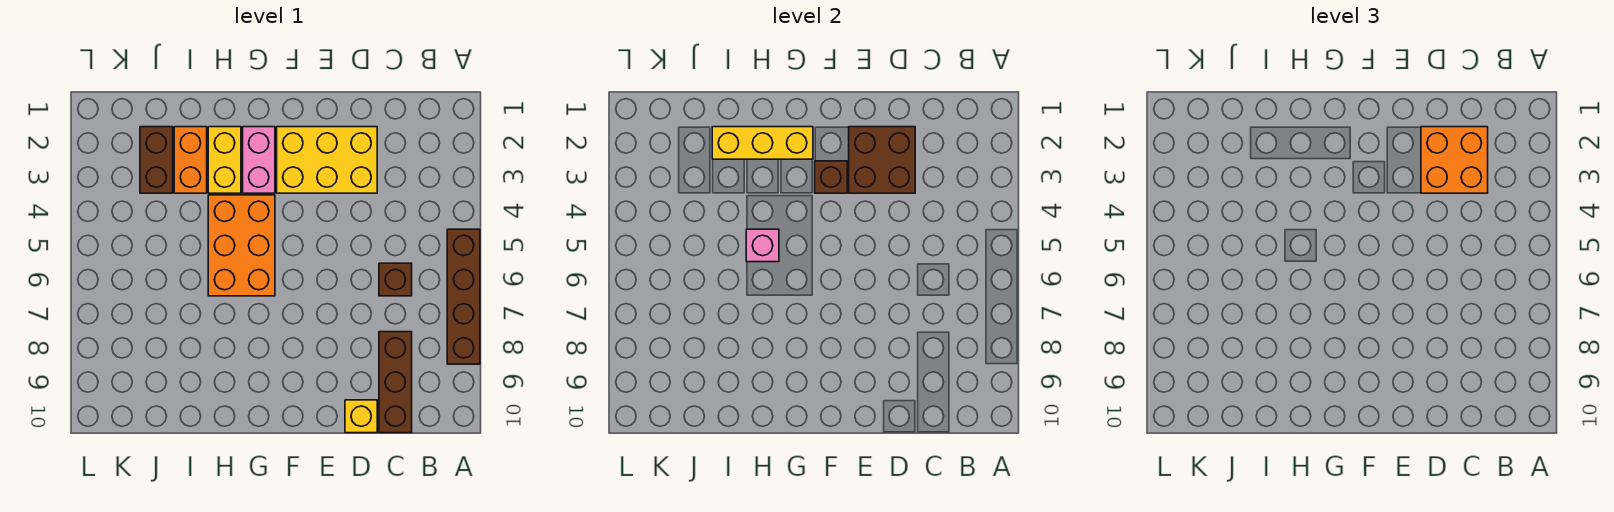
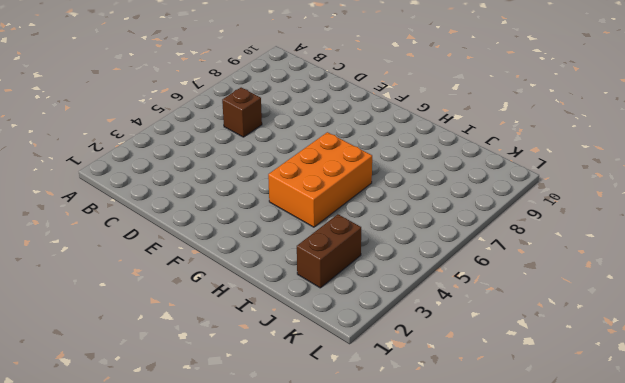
none -> brown brick A5:A8 level 1
none -> brown brick C8:C10 level 1
none -> yellow brick D2:F3 level 1

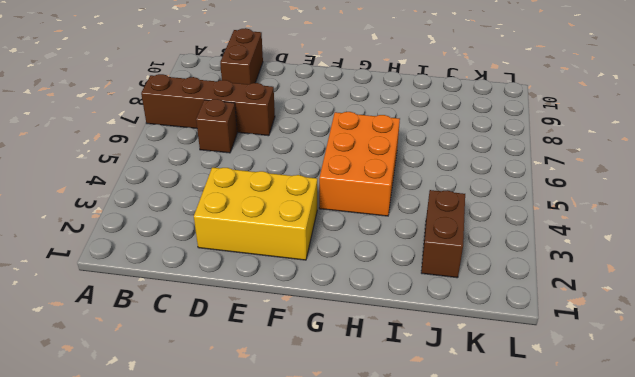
brown brick A7:D7 level 1 -> brown brick A5:A8 level 1
brown brick C9:C10 level 1 -> brown brick C8:C10 level 1
none -> yellow brick D10 level 1
none -> pink brick G2:G3 level 1
none -> yellow brick H2:H3 level 1

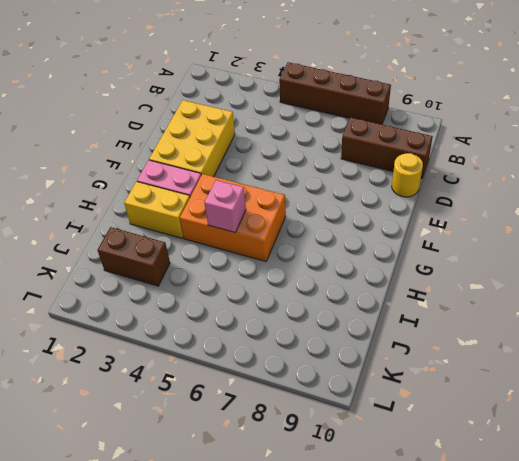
yellow round brick D10 level 1 -> yellow brick D10 level 1
none -> brown brick C6 level 1
none -> orange brick I2:I3 level 1
none -> brown brick D2:E3 level 2

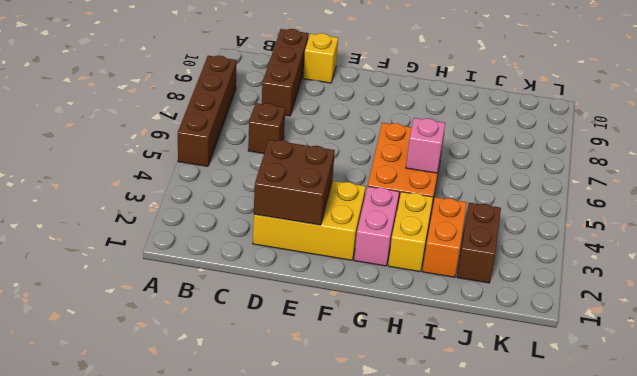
none -> brown brick F3 level 2
none -> yellow brick G2:I2 level 2
none -> orange brick C2:D3 level 3

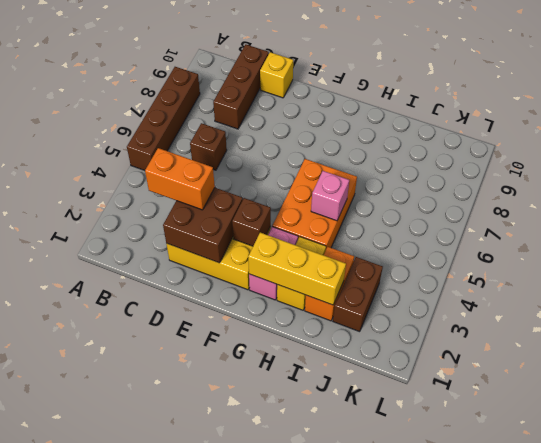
orange brick C3:D3 level 3 -> orange brick C2:D3 level 3

